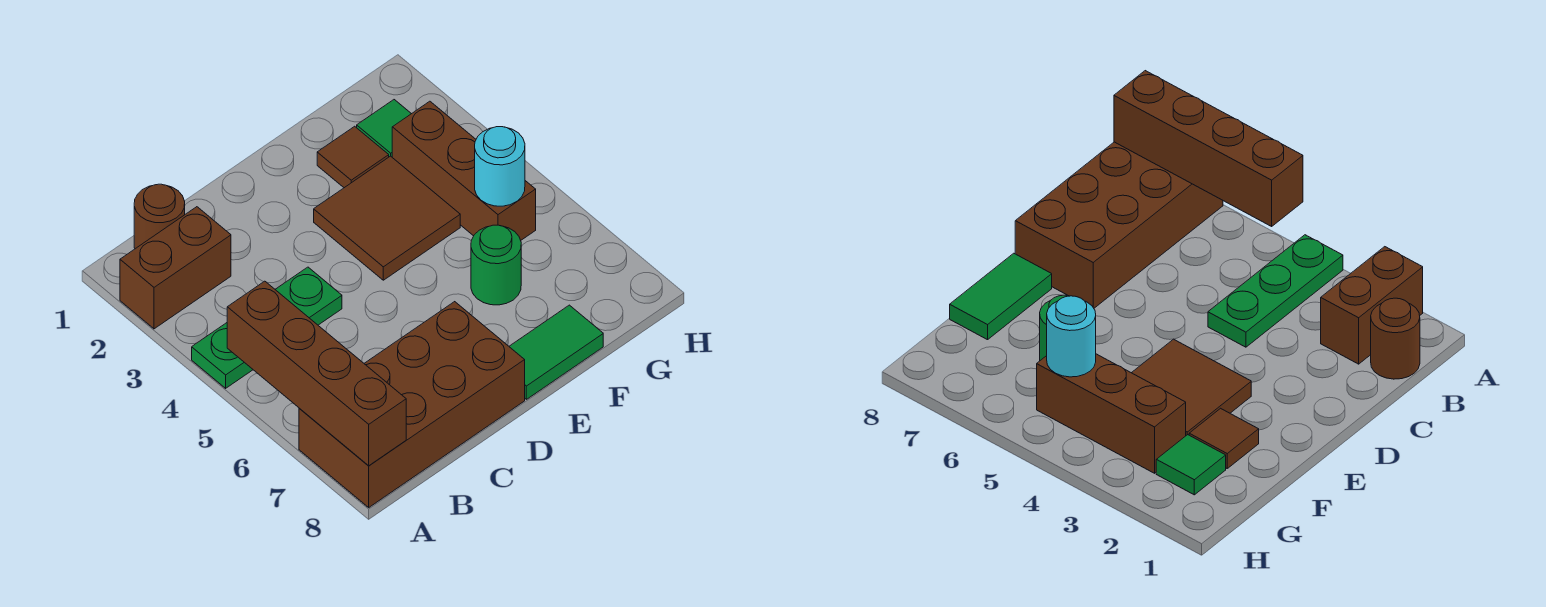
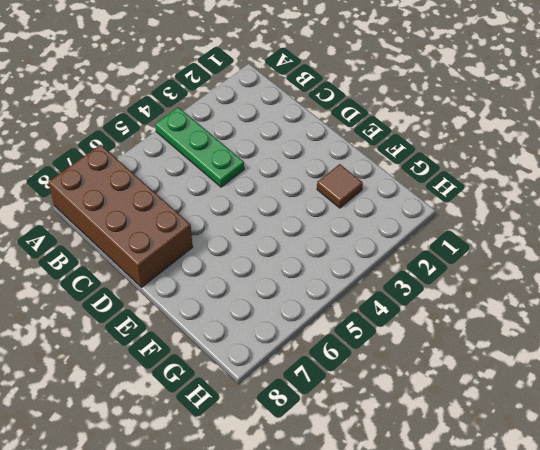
none -> brown brick A2:B2 level 1
none -> brown round brick B1 level 1
none -> brown tile E3:F4 level 1

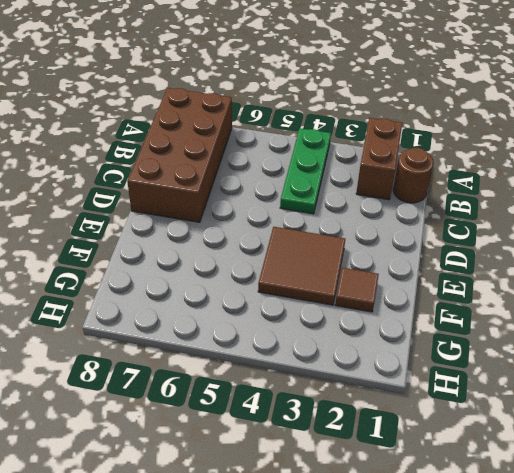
none -> green tile E8:F8 level 1
none -> green round brick F6 level 1
none -> green tile G2 level 1

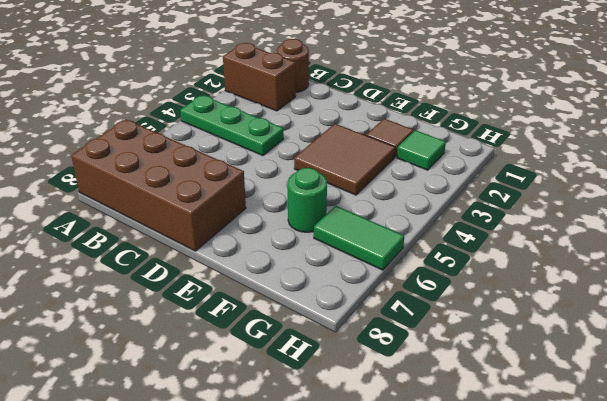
green tile G6:H6 level 1 -> green tile E8:F8 level 1
none -> brown brick G3:G5 level 1
none -> brown brick A5:A8 level 2
none -> cyan round brick G5 level 2

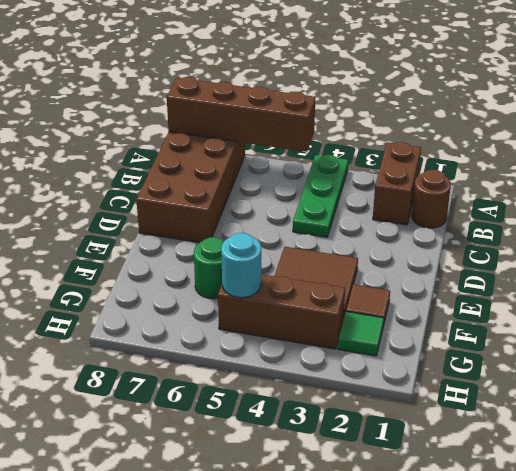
none -> green tile E8:F8 level 1

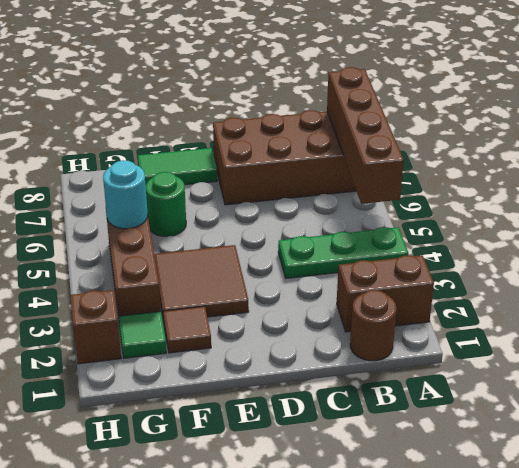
brown brick H2 level 1 -> none

